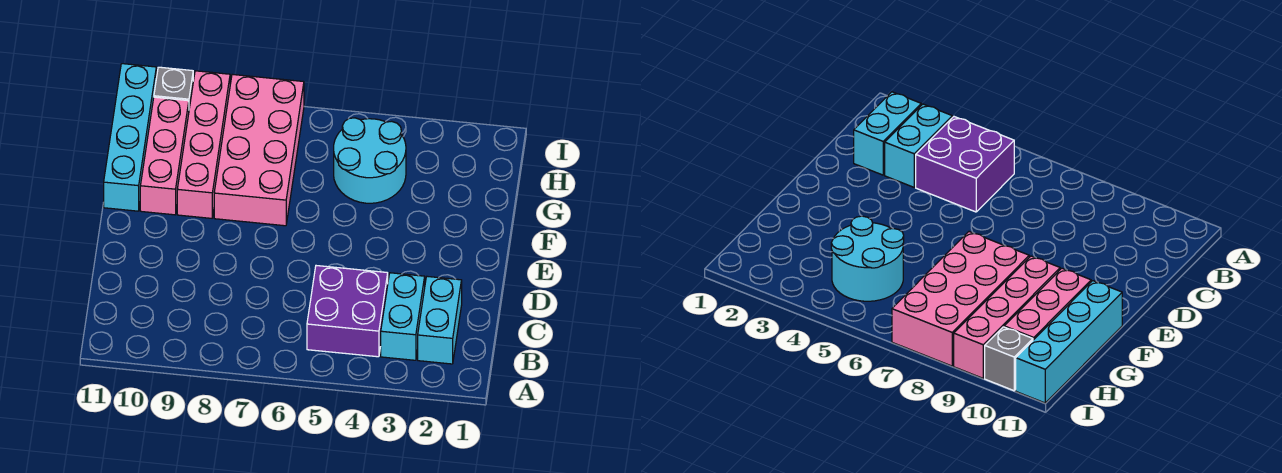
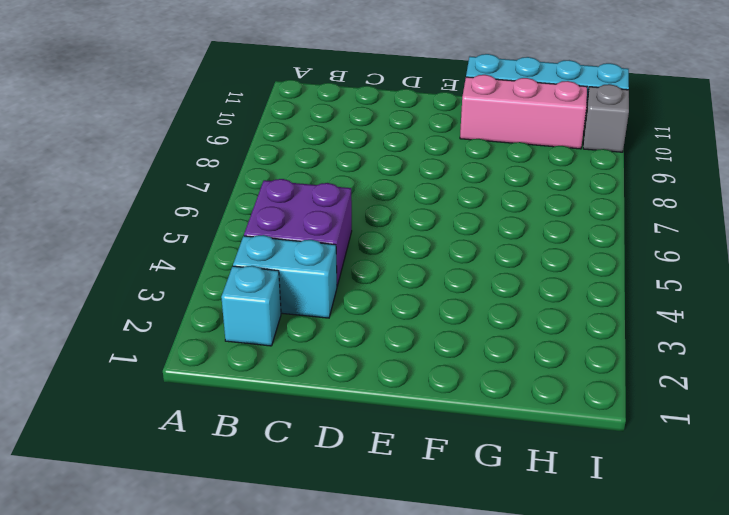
cyan brick B2 level 1 -> cyan brick B2:C2 level 1
none -> pink brick F7:I8 level 1
none -> pink brick F9:I9 level 1

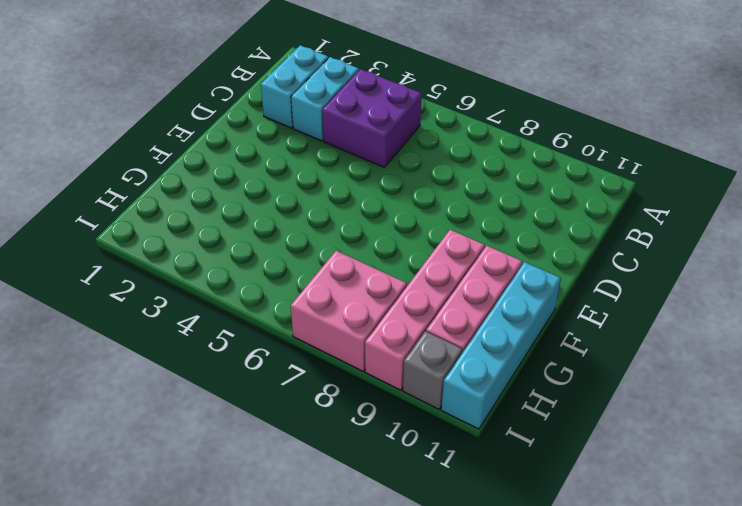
pink brick H7:I8 level 1 -> pink brick F7:I8 level 1
none -> cyan round brick G4:H5 level 1

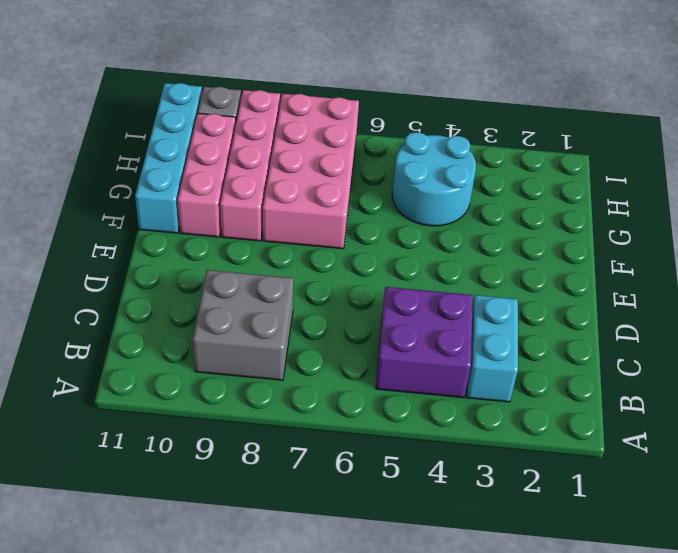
grey brick B8:C9 level 1 -> none
none -> cyan brick B2:C2 level 1

